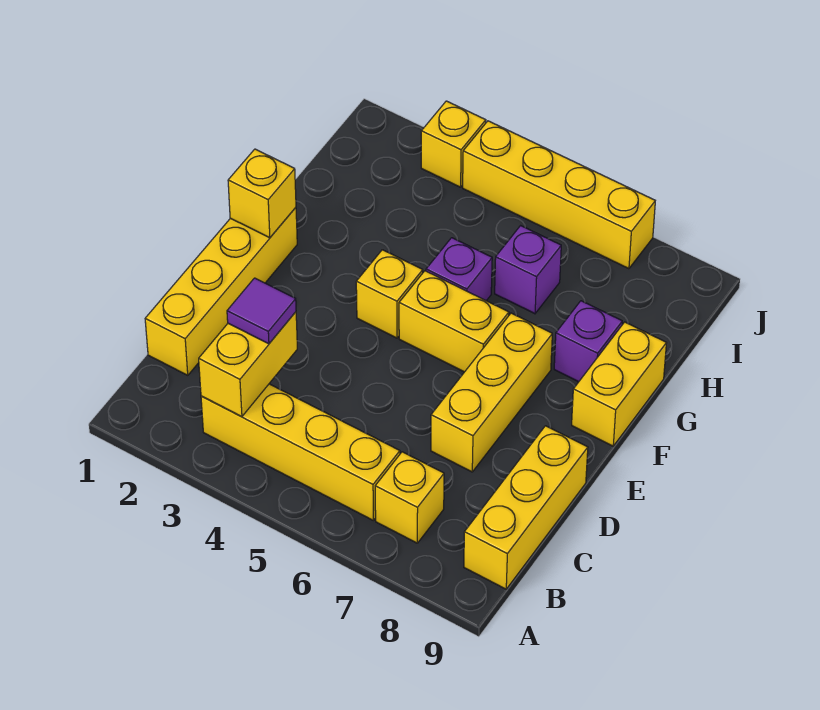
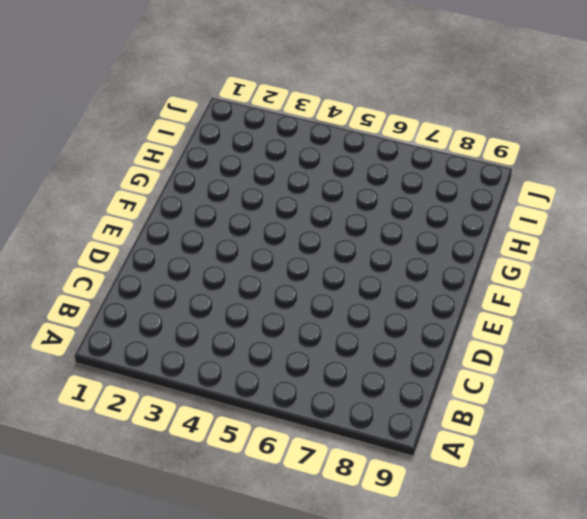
none -> yellow brick B3:B6 level 1
none -> yellow brick B7 level 1
none -> yellow brick B9:D9 level 1

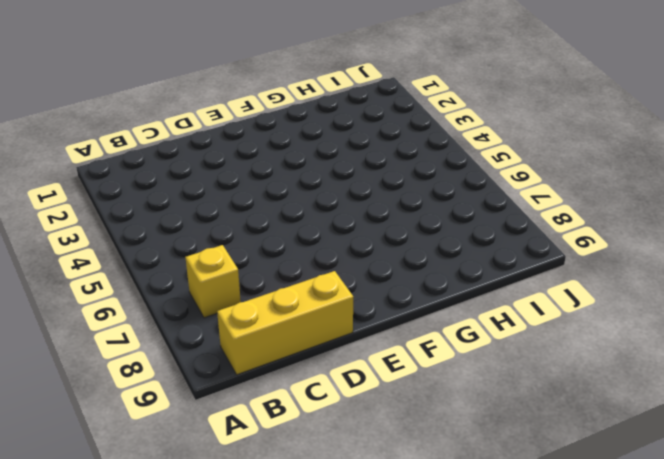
none -> yellow brick B3:B6 level 1
none -> yellow brick C1:F1 level 1
none -> yellow brick D7:F7 level 1

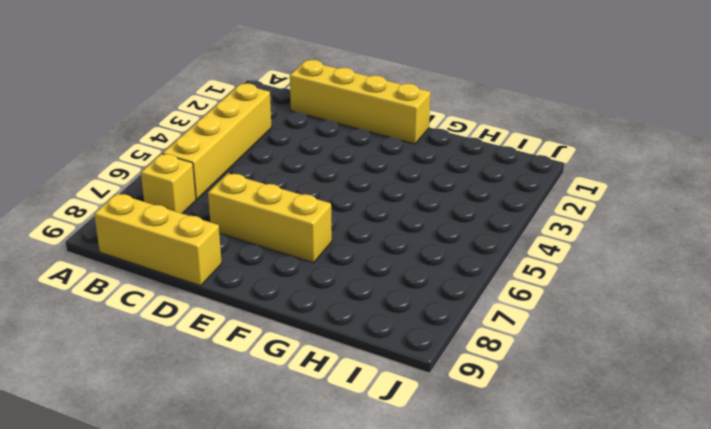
none -> yellow brick F4 level 1
none -> yellow brick F5:F6 level 1
none -> yellow brick F9:G9 level 1

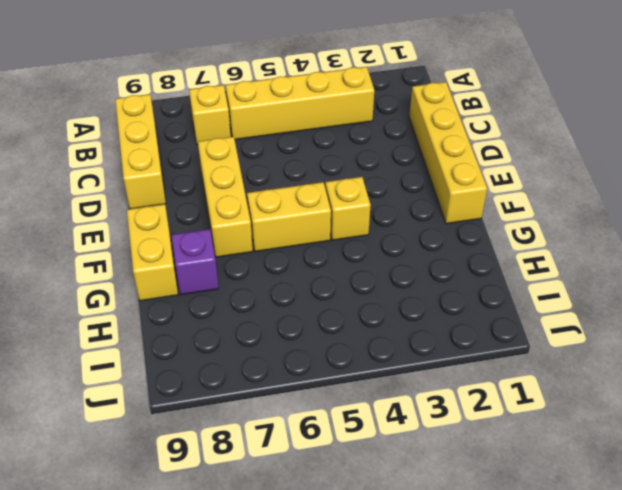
none -> purple brick G5 level 1
none -> purple brick H6 level 1
none -> yellow brick J3 level 1

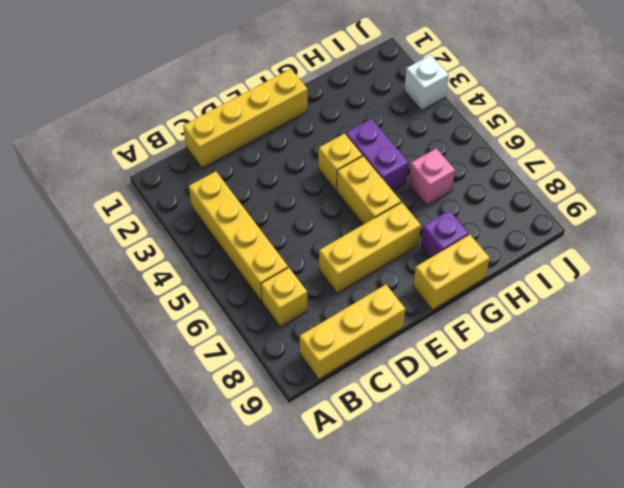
purple brick G4:G5 level 1 -> purple brick G5 level 1
pink brick H6 level 1 -> purple brick H6 level 1
white brick J3 level 1 -> yellow brick J3 level 1
none -> yellow brick J4:J7 level 1
none -> yellow brick B3:C3 level 2
none -> yellow brick F1 level 2

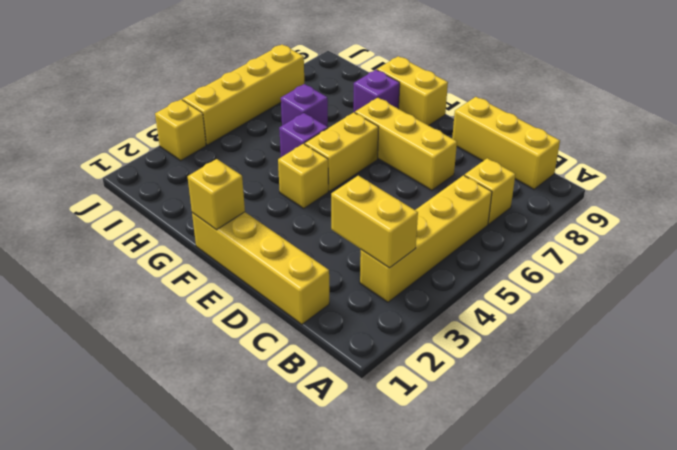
none -> purple tile C3 level 3

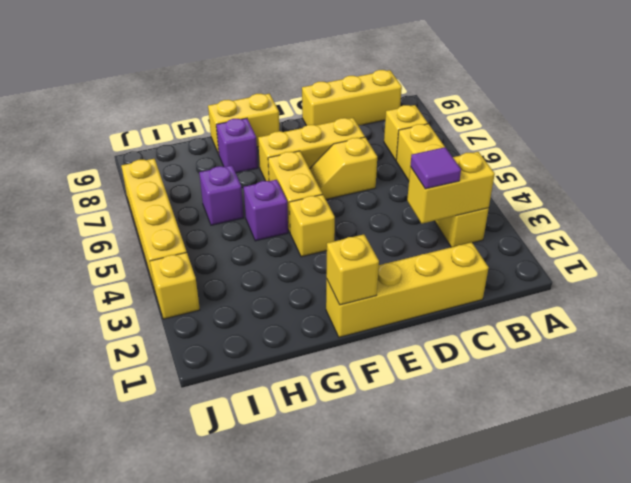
yellow slope D6:E6 level 1 top D -> none

